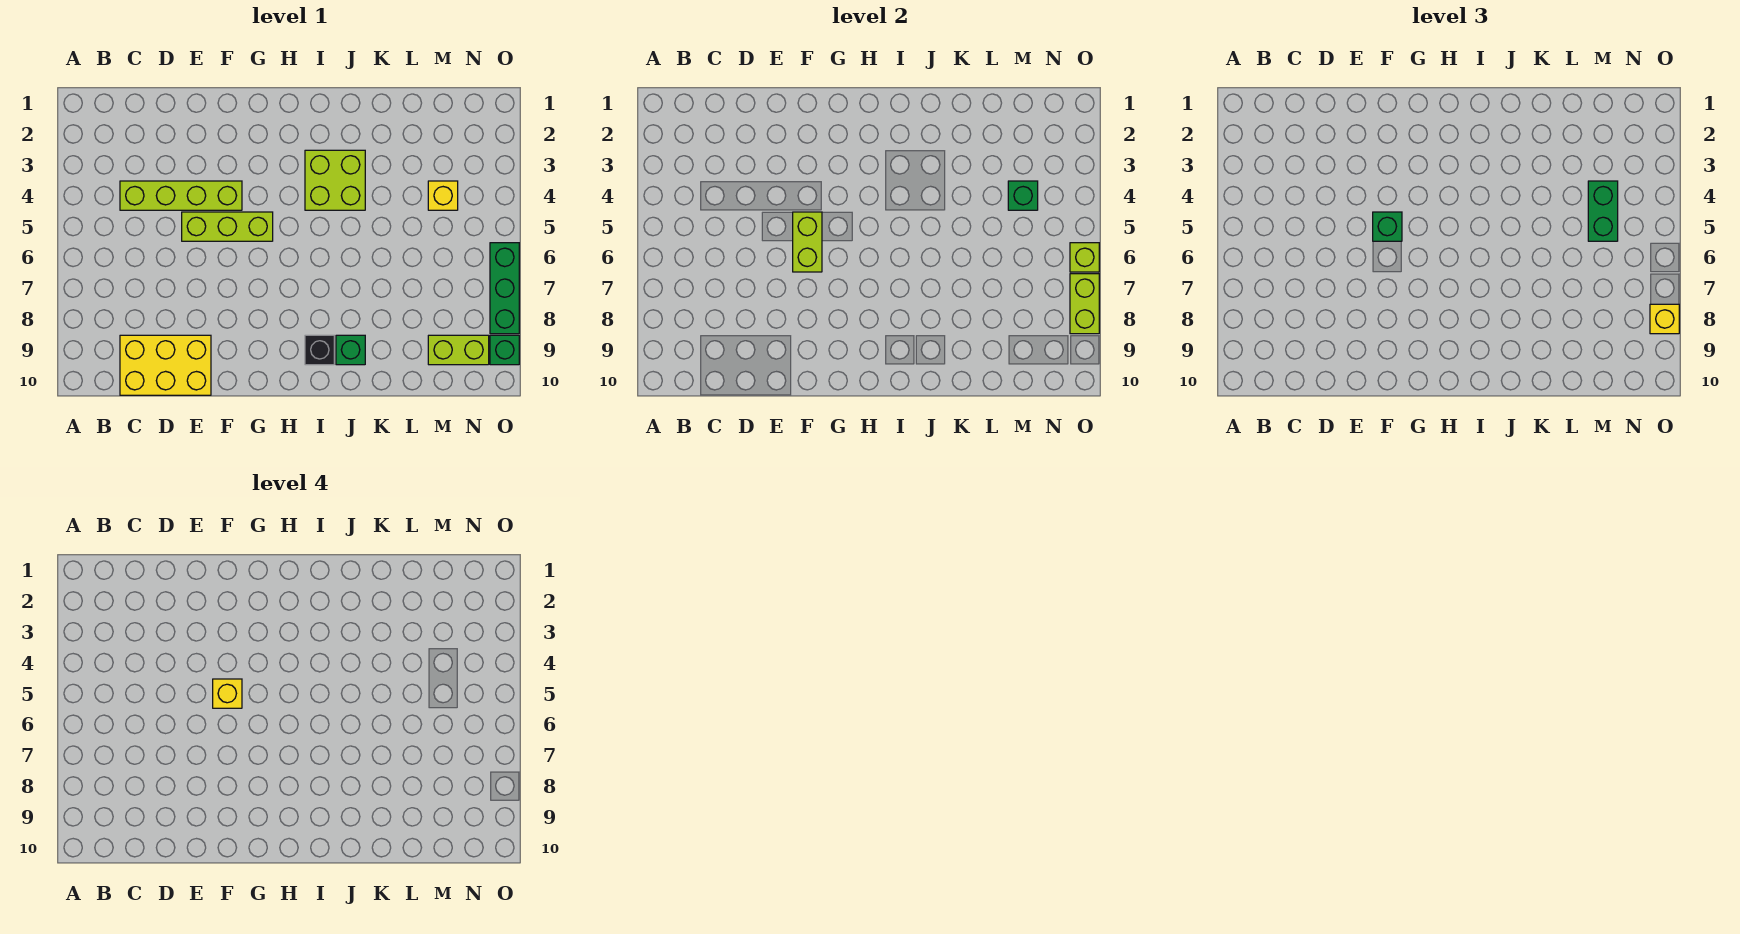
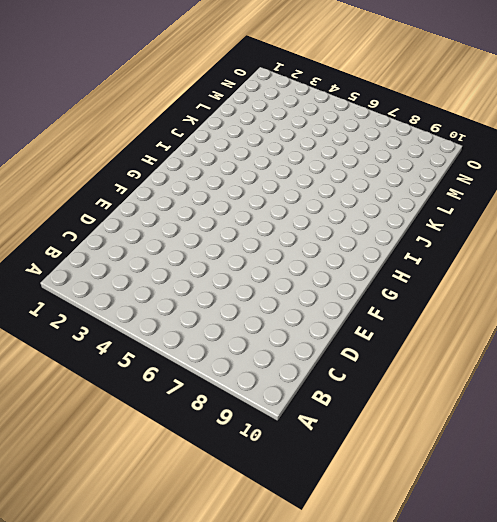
none -> lime brick C4:F4 level 1
none -> yellow brick C9:E10 level 1
none -> lime brick E5:G5 level 1

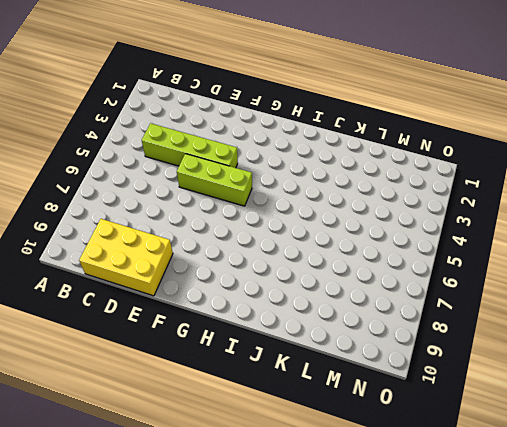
none -> lime brick I3:J4 level 1
none -> black brick I9 level 1
none -> green brick J9 level 1

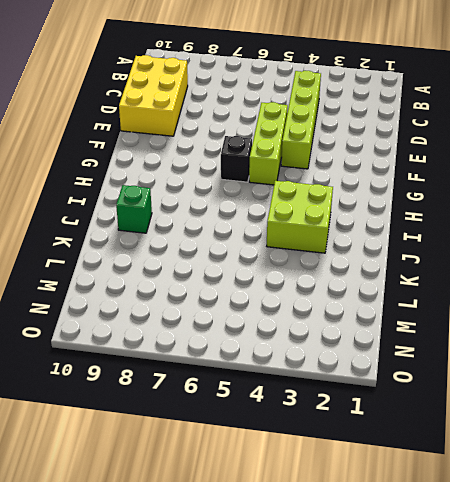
black brick G6 level 1 -> black brick I9 level 1
none -> yellow brick M4 level 1
none -> lime brick M9:N9 level 1
none -> green brick O6:O8 level 1

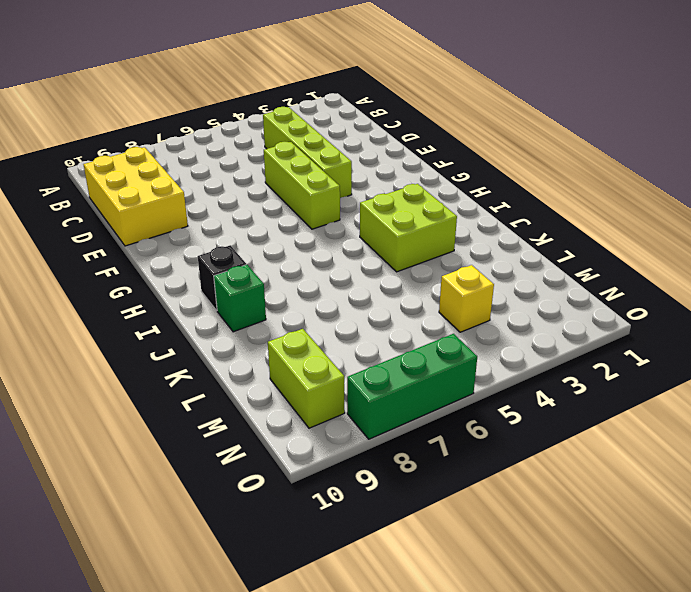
none -> green brick O9 level 1
none -> lime brick F5:F6 level 2
none -> green brick M4 level 2

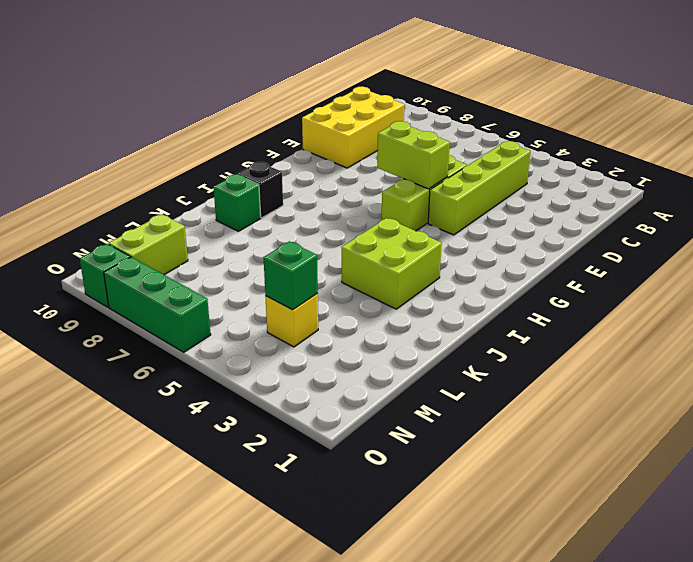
none -> lime brick O6 level 2
none -> lime brick O7:O8 level 2
none -> green brick F5 level 3

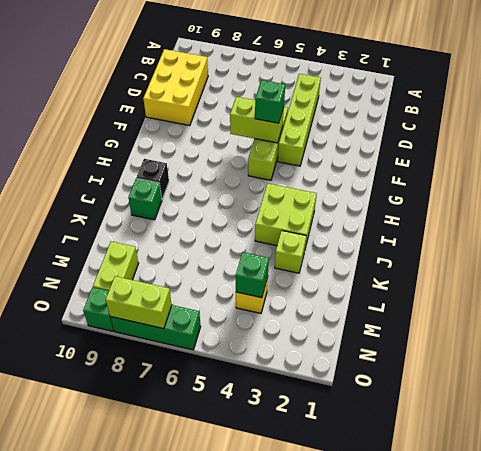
lime brick K3 level 1 -> lime brick O6 level 2
none -> green brick M4:M5 level 3
none -> yellow brick O8 level 3
none -> yellow brick F5 level 4

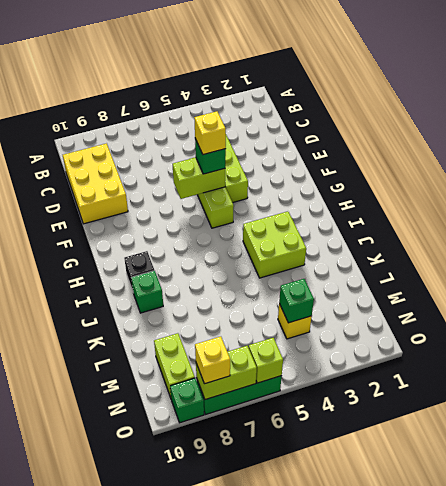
none -> green brick M4:M5 level 3

